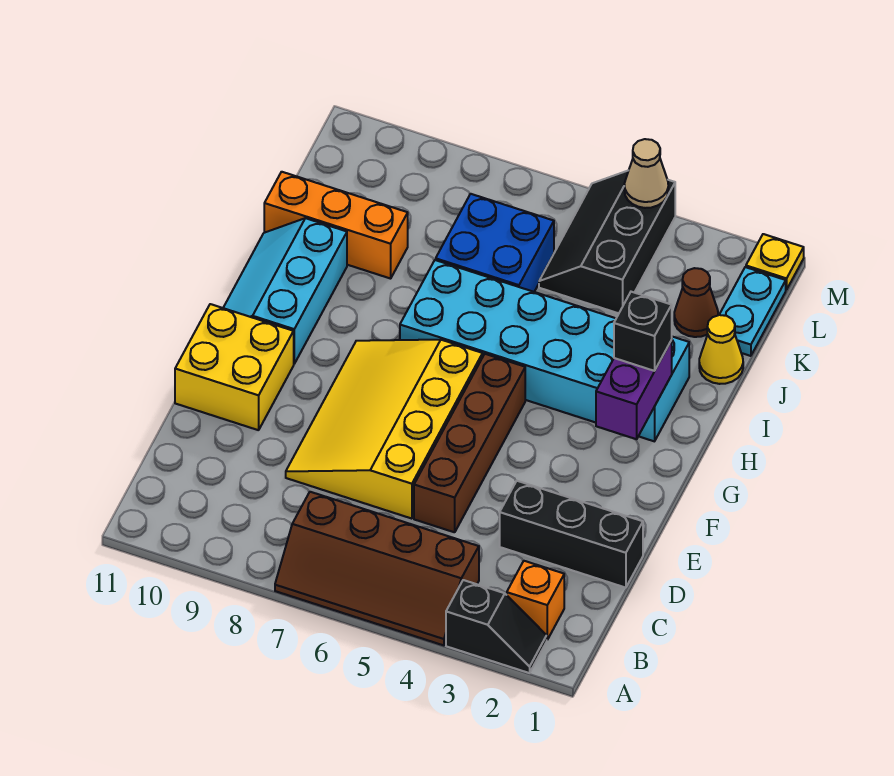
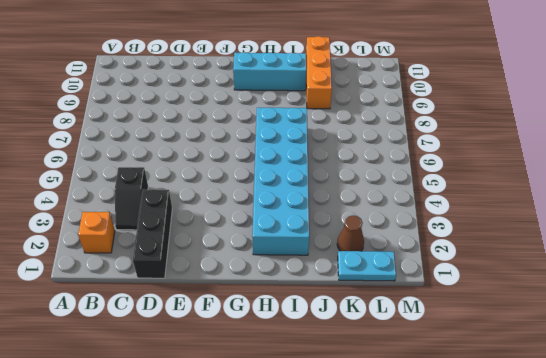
black slope C3:C4 level 1 top 4 -> black slope A2:A3 level 1 top 3
none -> brown slope A4:B7 level 1 top B
none -> brown brick D5:G5 level 1
none -> yellow slope D6:G8 level 1 top 6

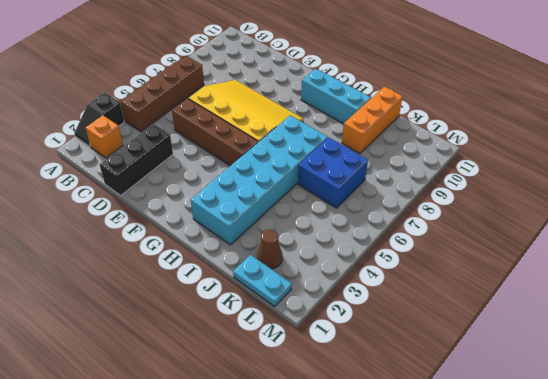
none -> yellow brick E10:F11 level 1
none -> yellow cone J1 level 1
none -> black slope K4:M5 level 1 top 4

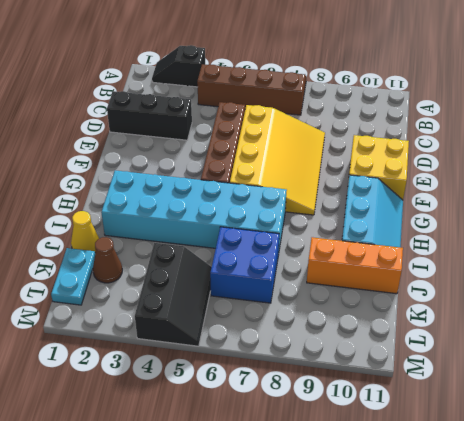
none -> orange brick B2 level 1
none -> yellow plate M1 level 1
none -> purple brick G2:H2 level 2

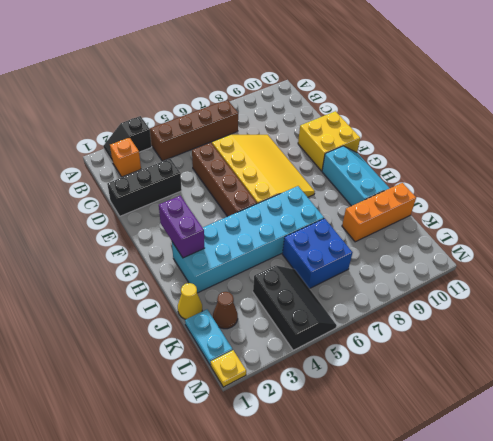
none -> tan cone M4 level 2
none -> black brick H2 level 3

